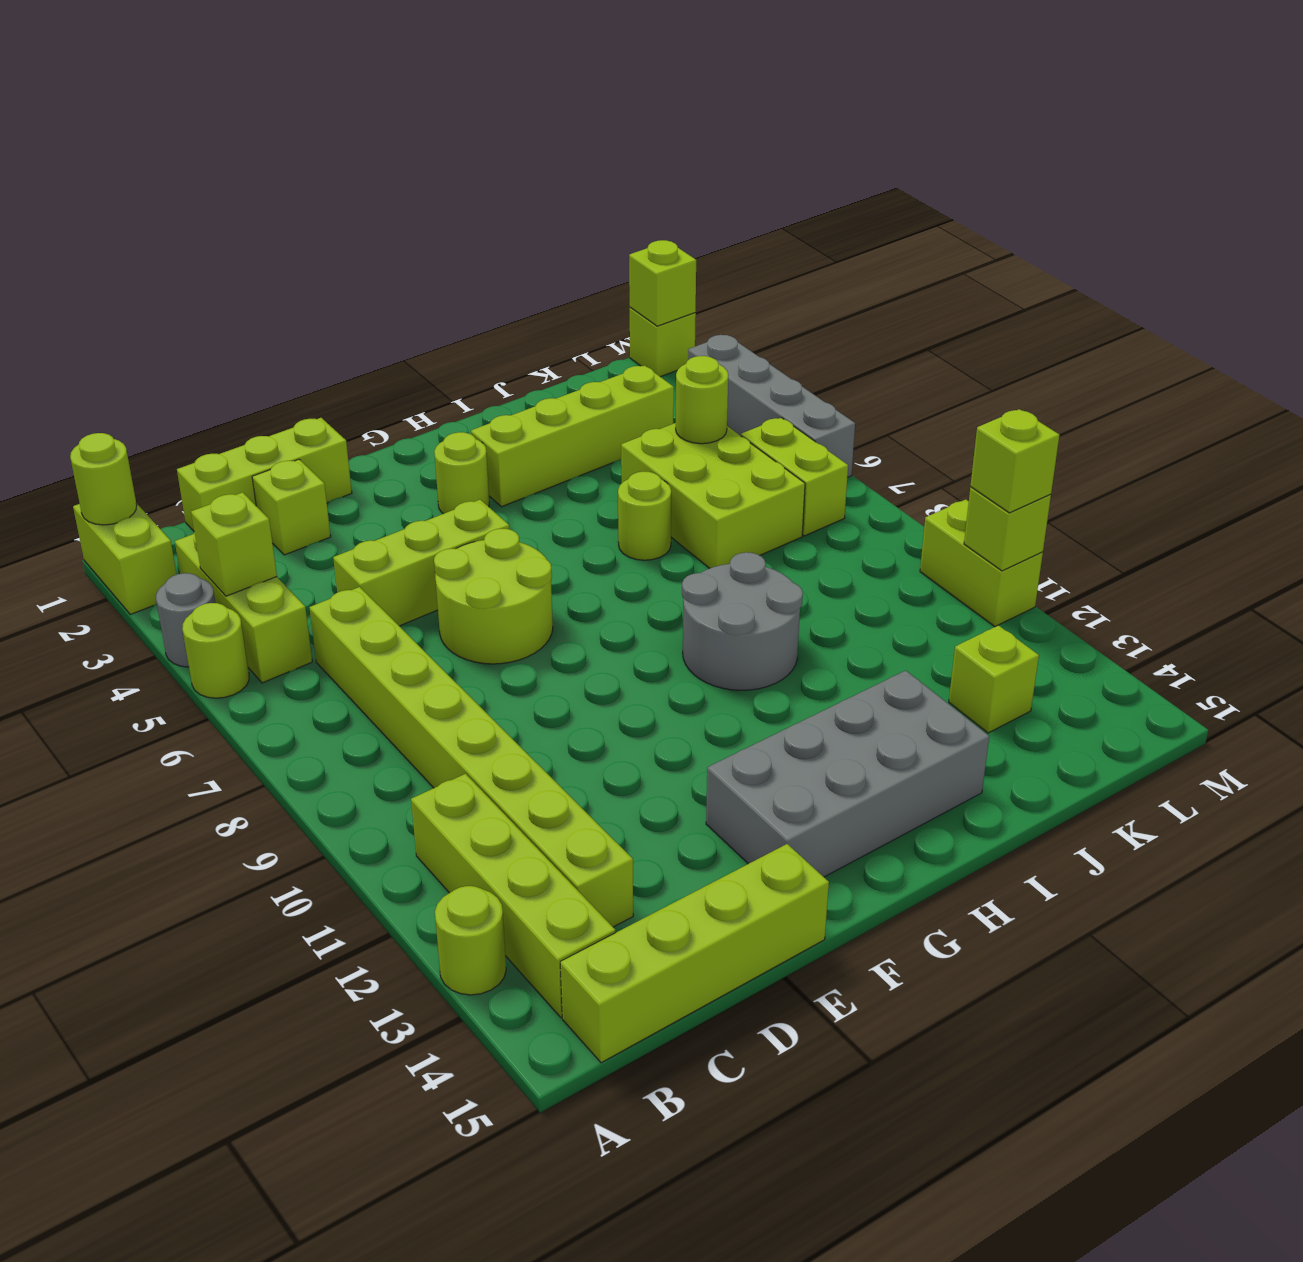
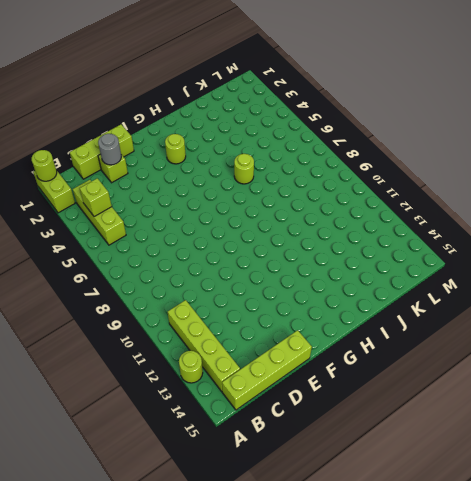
grey round brick D2 level 2 -> grey round brick A4 level 1
none -> lime round brick A5 level 1
none -> lime brick C6:C13 level 1
none -> lime brick D5:F5 level 1

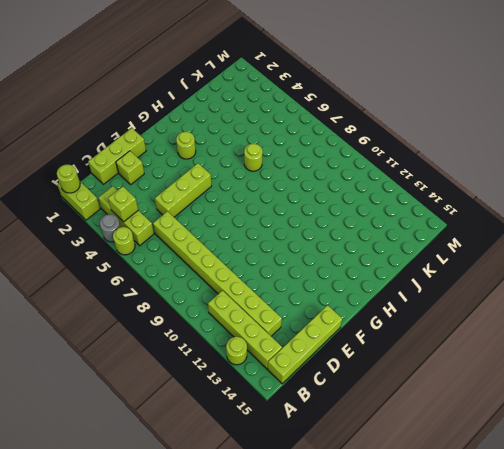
none -> lime round brick E6:F7 level 1
none -> grey brick F13:I14 level 1
none -> lime brick H3:K3 level 1

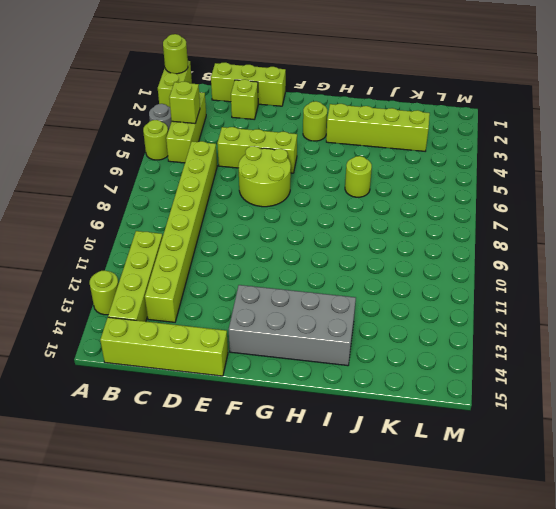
none -> grey round brick H9:I10 level 1
none -> lime brick J5:K7 level 1
none -> lime brick K13 level 1

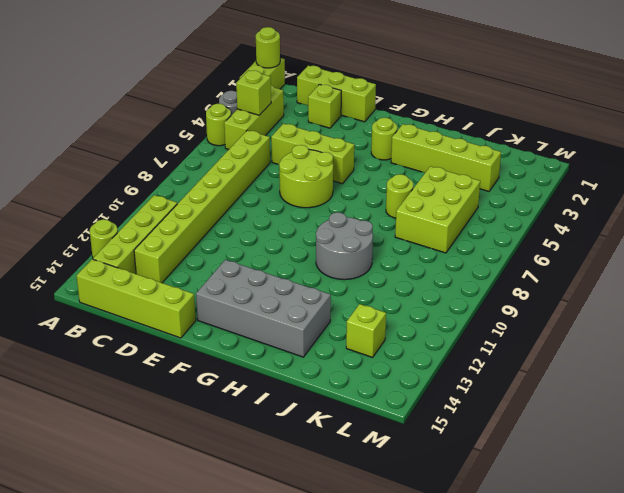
none -> lime brick L6:L7 level 1
none -> lime brick M1 level 1
none -> grey brick M3:M6 level 1

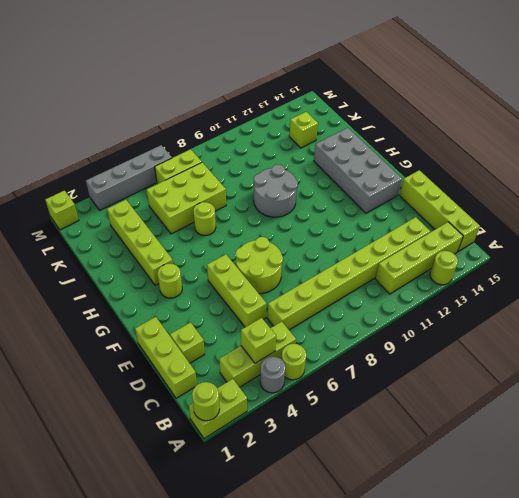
none -> lime brick M10:M11 level 1
none -> lime round brick K5 level 2
none -> lime brick M1 level 2

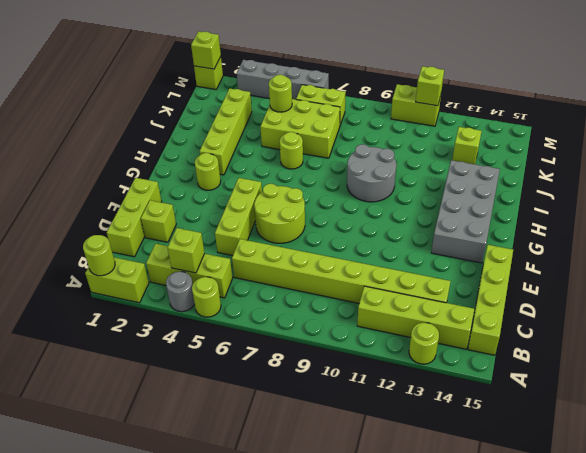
none -> lime brick M11 level 3

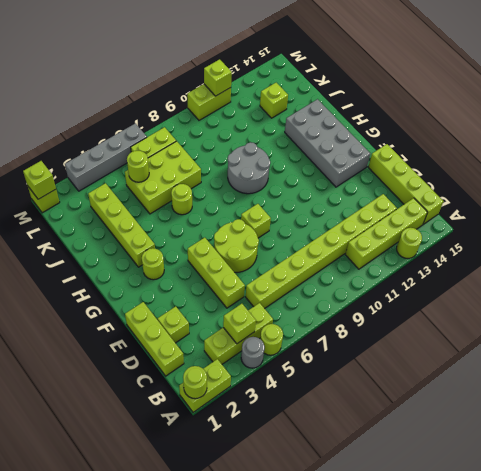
lime brick F8 level 1 -> lime brick M11 level 3

